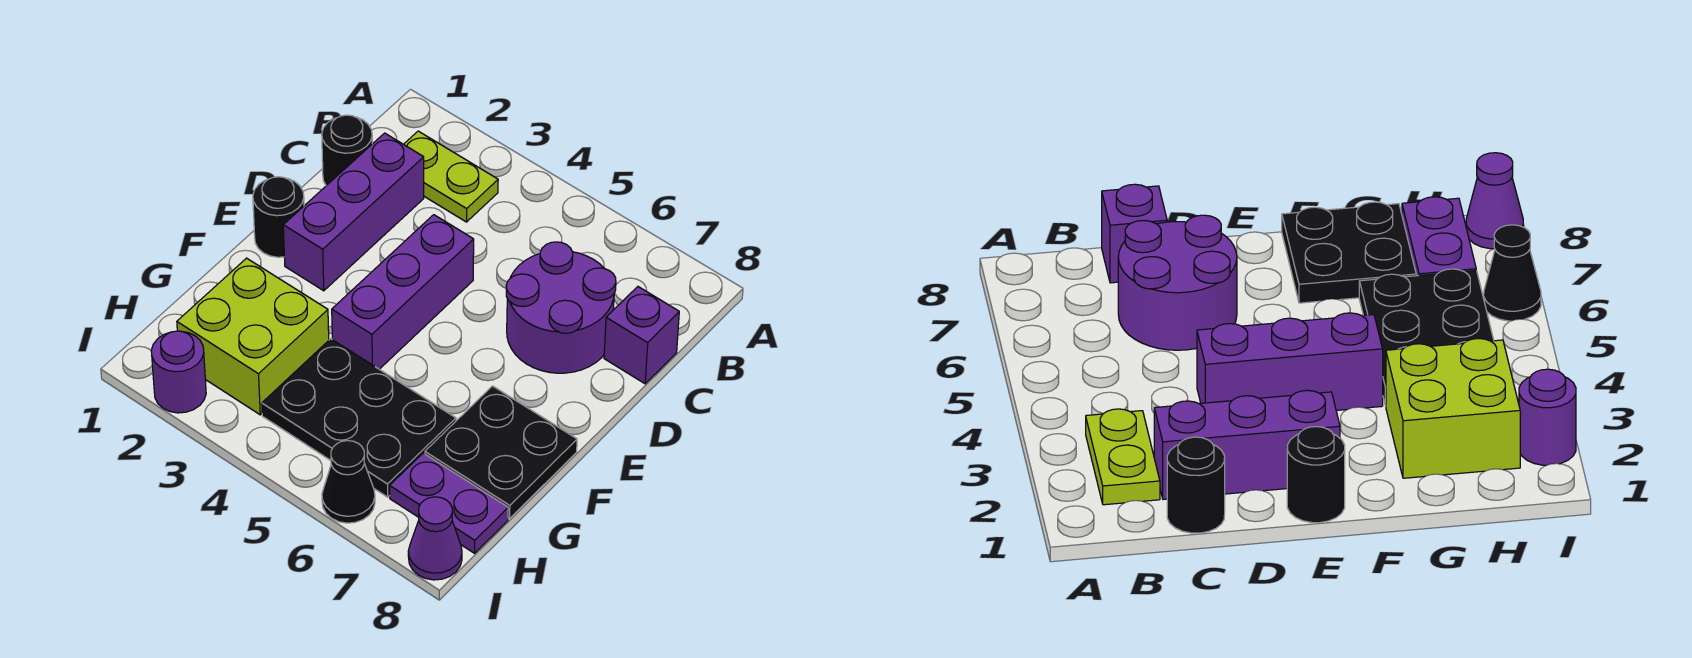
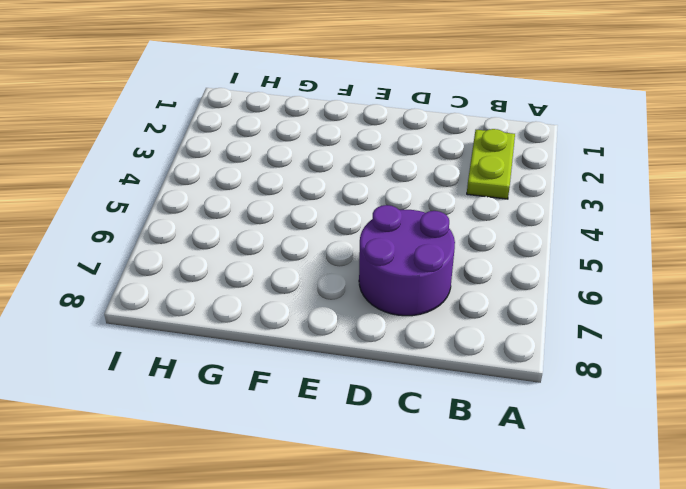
none -> black round brick C1 level 1
none -> purple brick C2:E2 level 1
none -> purple brick C8 level 1

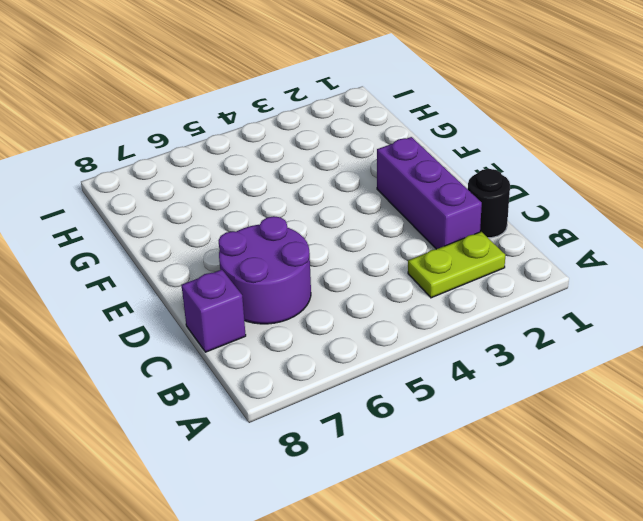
none -> purple brick D4:F4 level 1
none -> black round brick E1 level 1
none -> black plate F7:G8 level 1

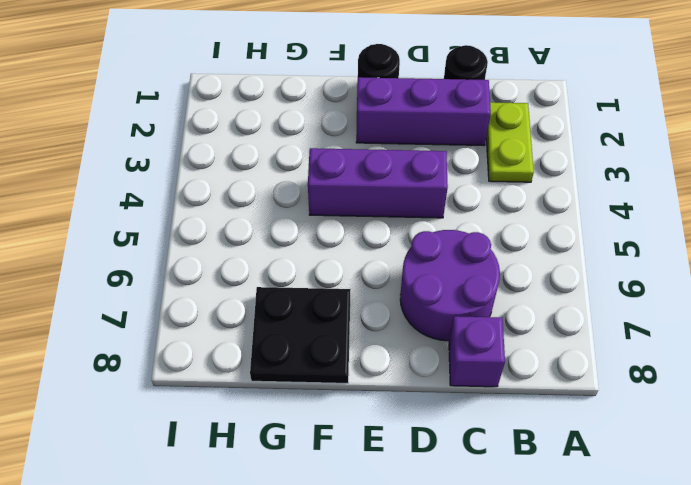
none -> lime brick G2:H3 level 1
none -> black plate G4:H6 level 1
none -> purple plate H7:H8 level 1

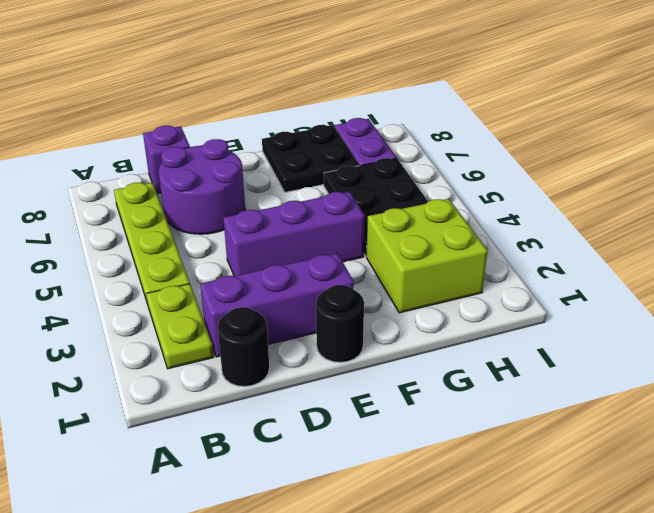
lime plate B4:B7 level 1 -> none
none -> purple round brick I2 level 1
none -> black cone I6 level 1
none -> purple cone I8 level 1

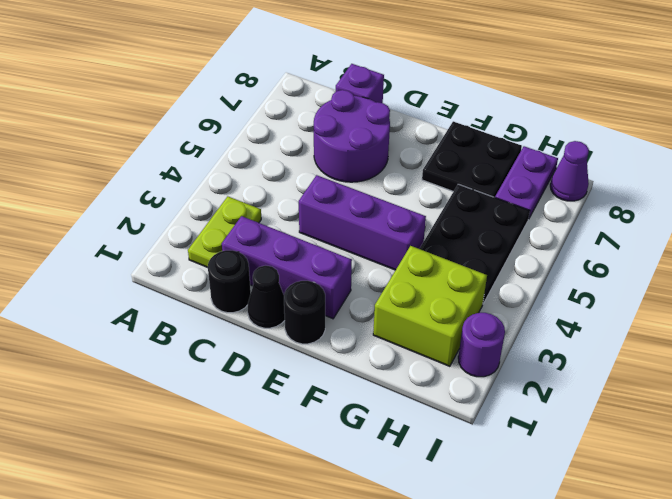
black cone D1 level 1 -> black cone I6 level 1

